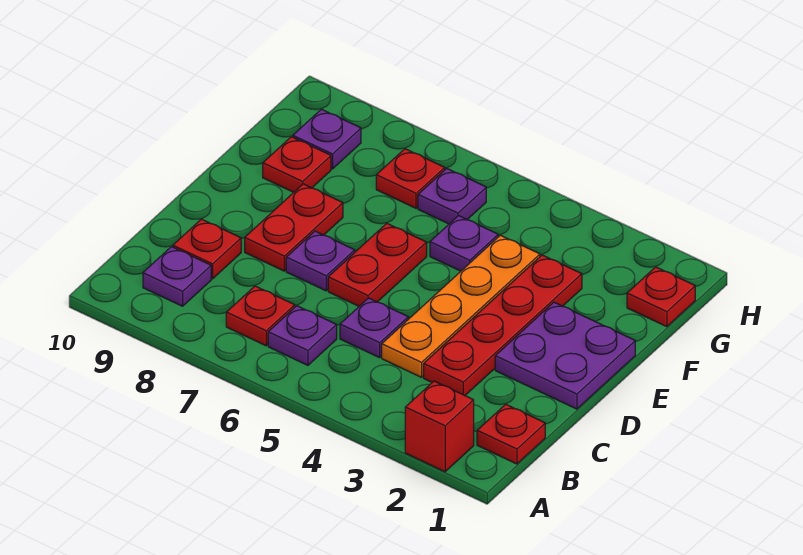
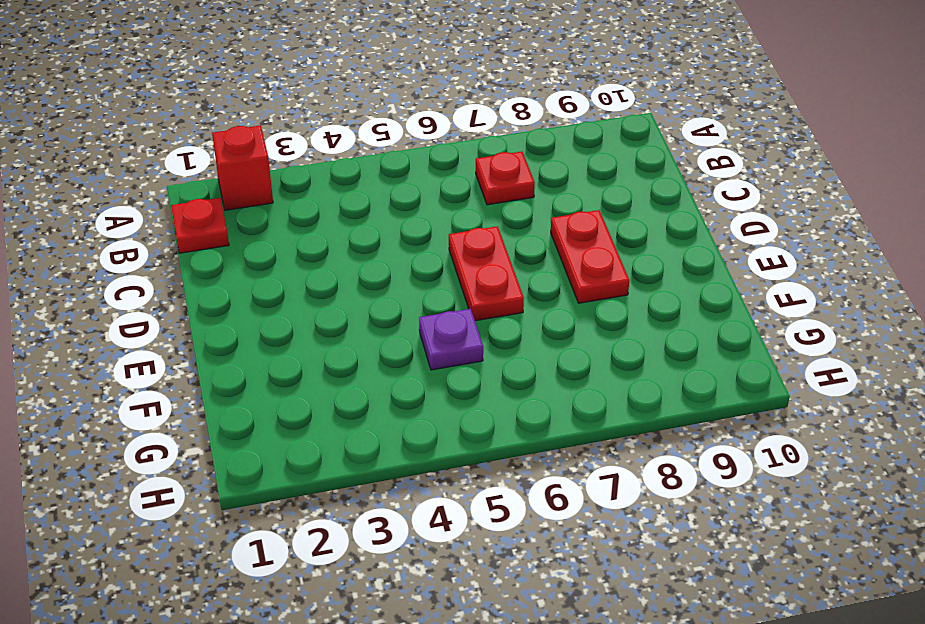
none -> purple plate B6 level 1
none -> purple plate B9 level 1
none -> red plate C3:F3 level 1

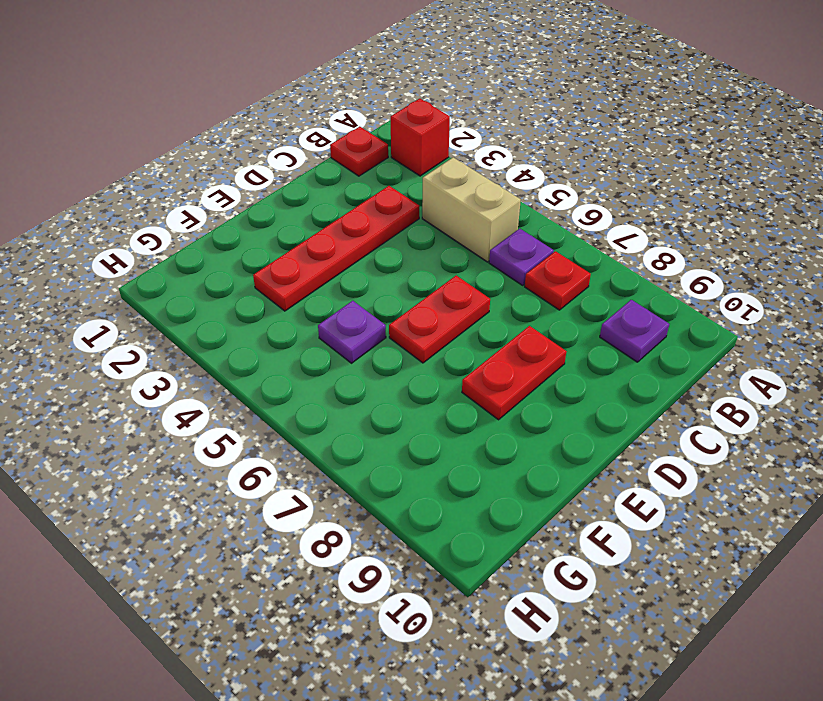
tan brick B4:B5 level 1 -> none
none -> orange plate C4:F4 level 1
none -> purple plate C5 level 1
none -> red plate C9 level 1

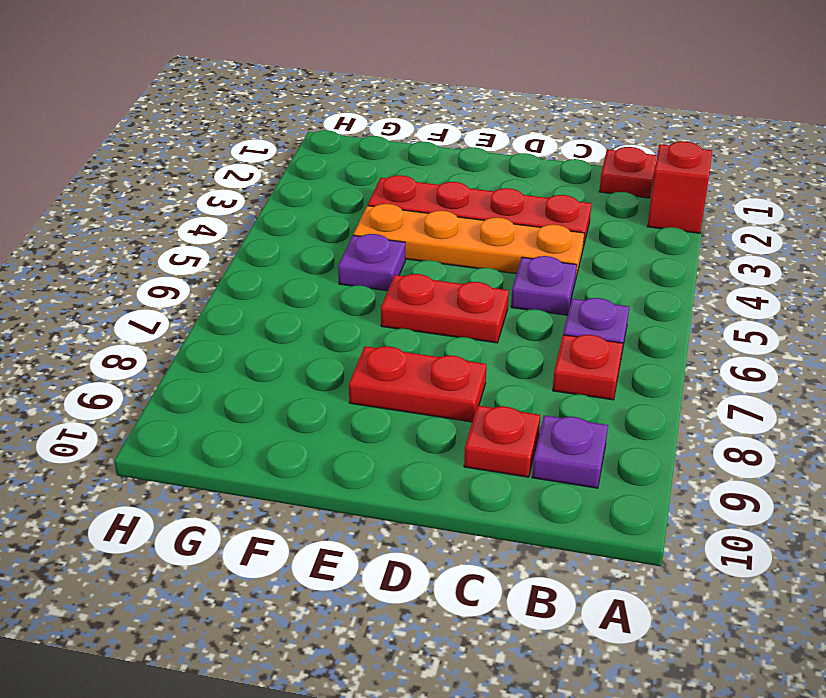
none -> purple plate D1:E2 level 1
none -> purple plate D7 level 1
none -> red plate F9 level 1

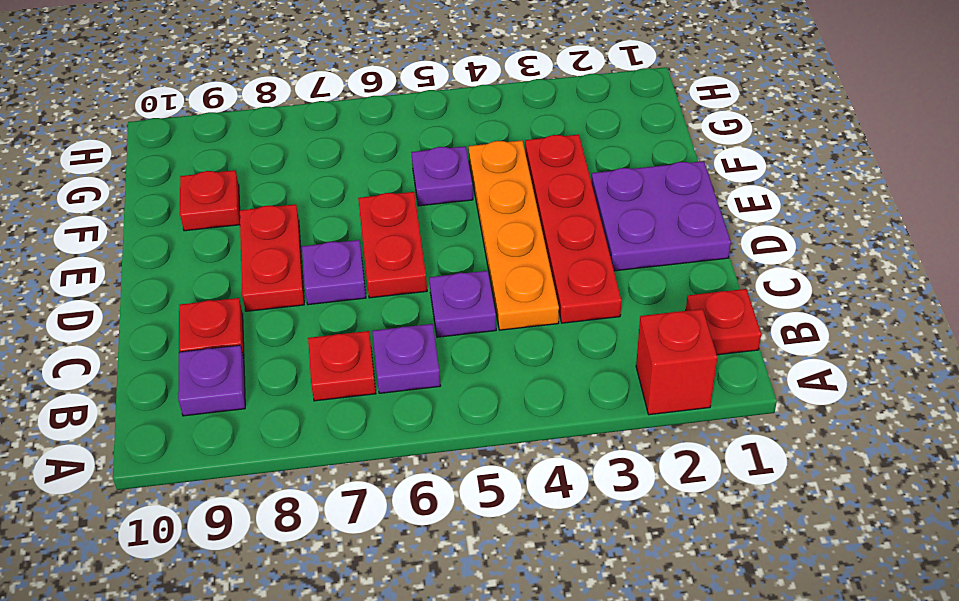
none -> red plate G1 level 1
none -> purple plate G6 level 1
none -> red plate G7 level 1

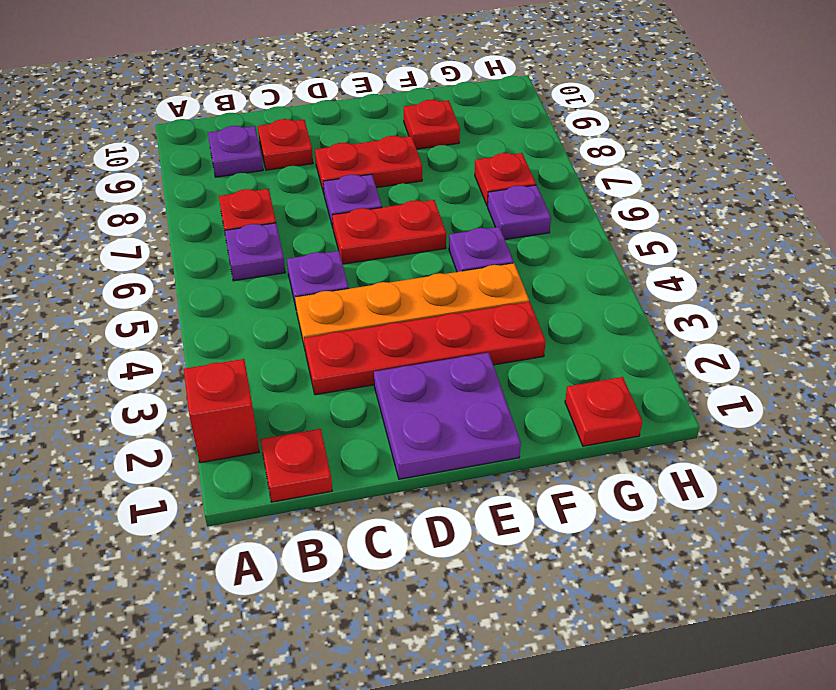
none -> purple plate G9 level 1

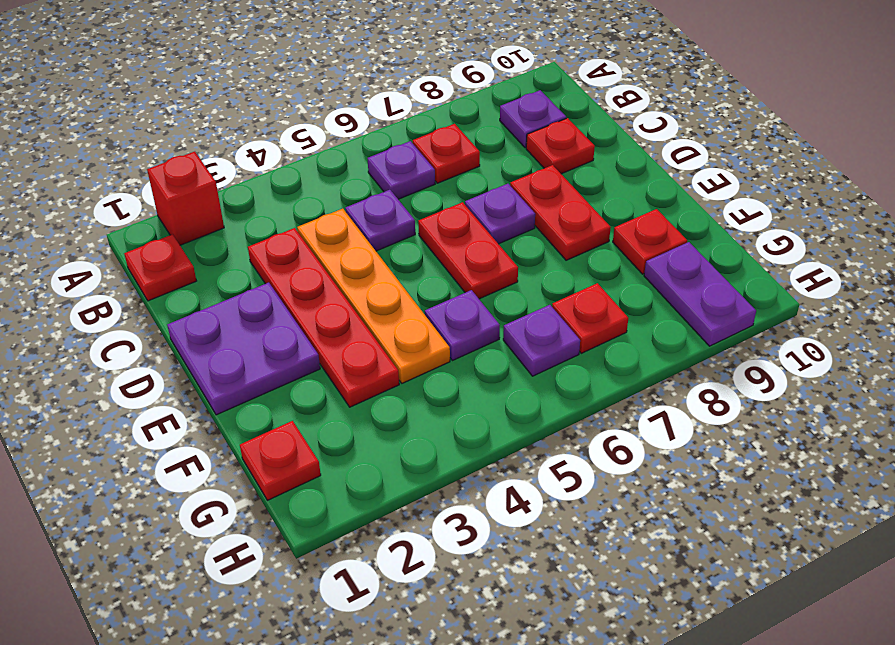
purple plate G9:H9 level 1 -> purple plate G9 level 1

